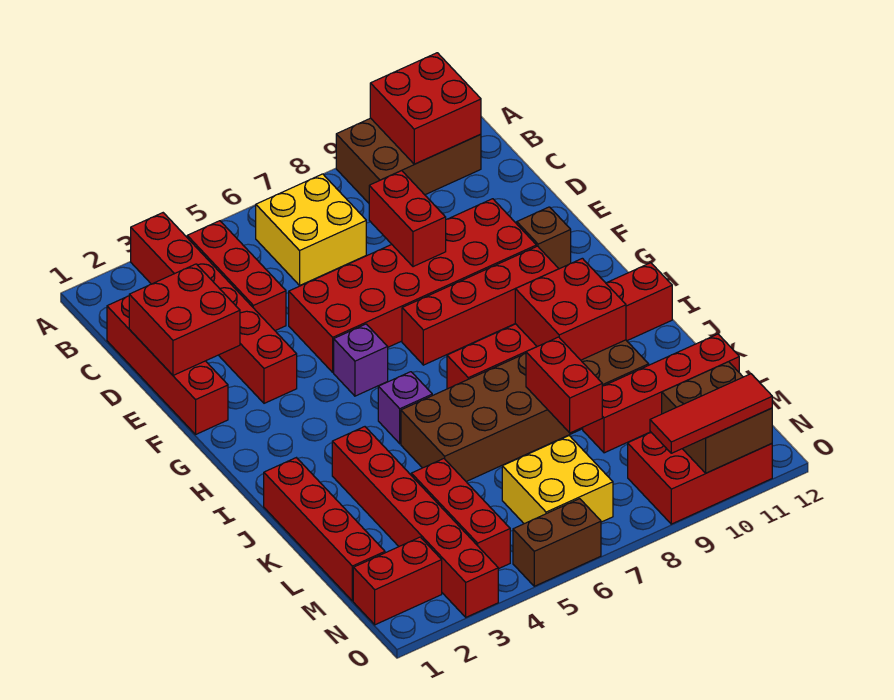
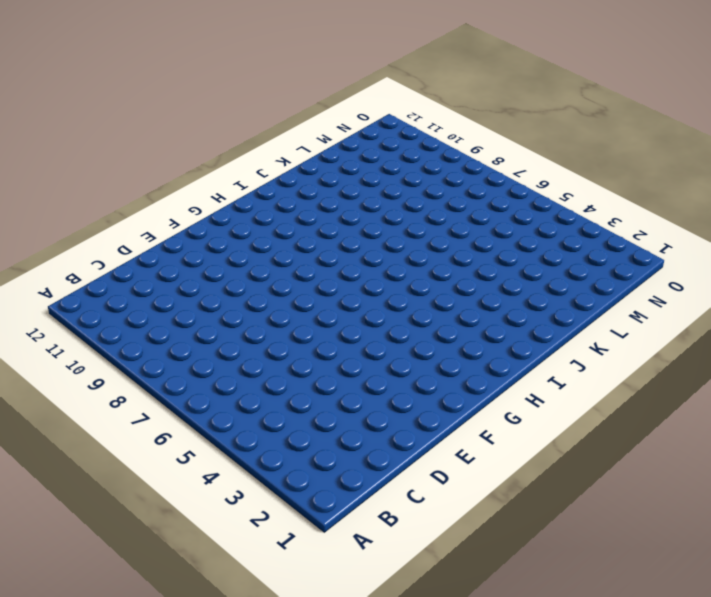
none -> red brick A3:F3 level 1
none -> brown brick A9:B11 level 1
none -> red brick B4:D4 level 1

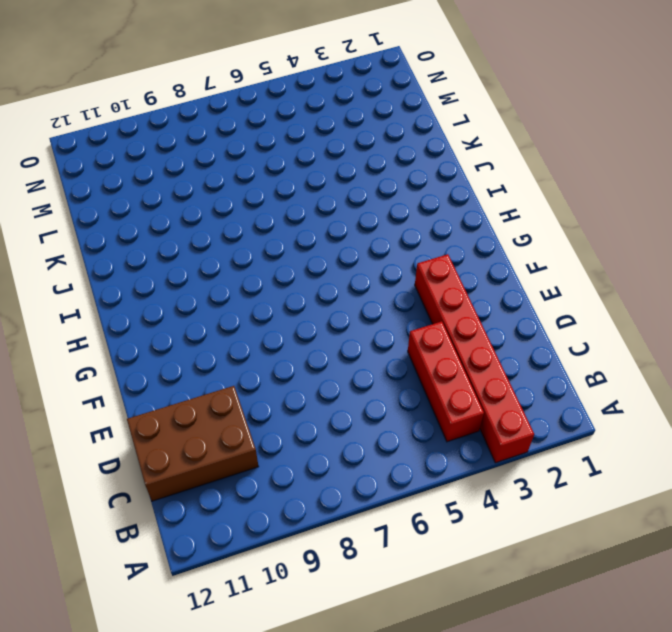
brown brick C10:D12 level 1 -> brown brick A9:B11 level 1
none -> yellow brick B6:C7 level 1
none -> red brick C1:F1 level 1
none -> red brick E5:F10 level 1

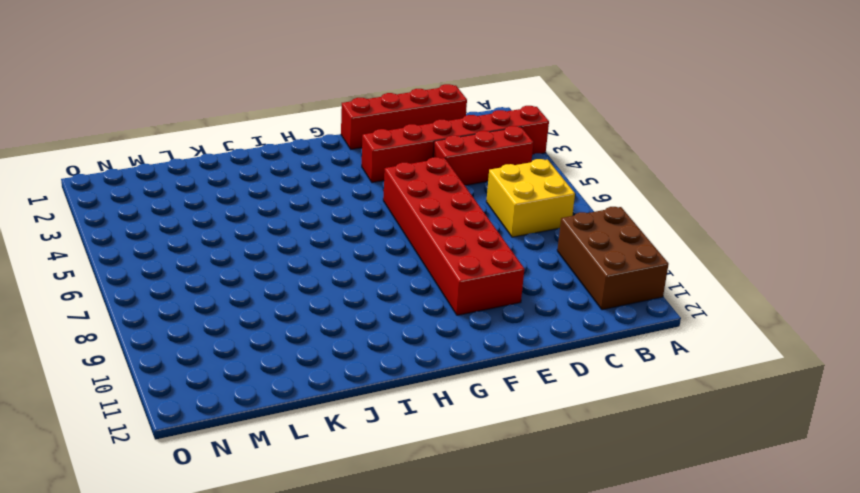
none -> brown brick F11 level 1
none -> purple brick G5 level 1
none -> red brick G7:G10 level 1

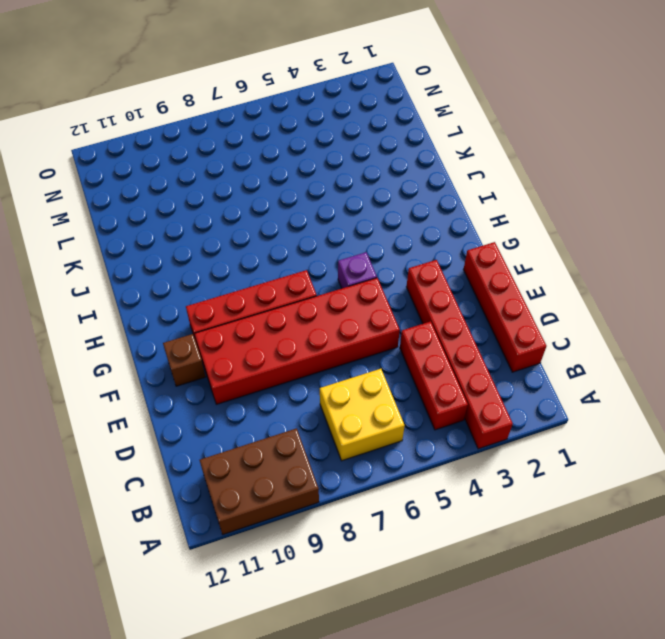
none -> purple brick I5 level 1
none -> red brick I7:I12 level 1
none -> red brick J1:M1 level 1

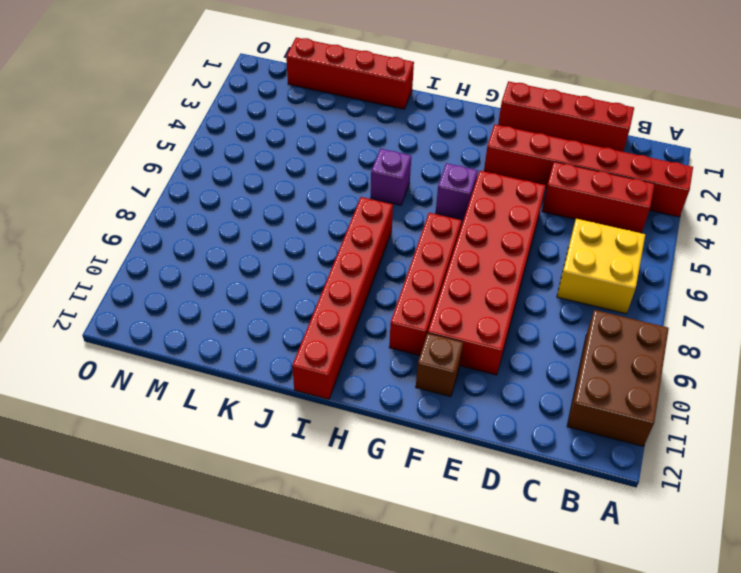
none -> red brick J3:O3 level 1
none -> brown brick J5:K10 level 1
none -> red brick L4:N4 level 1

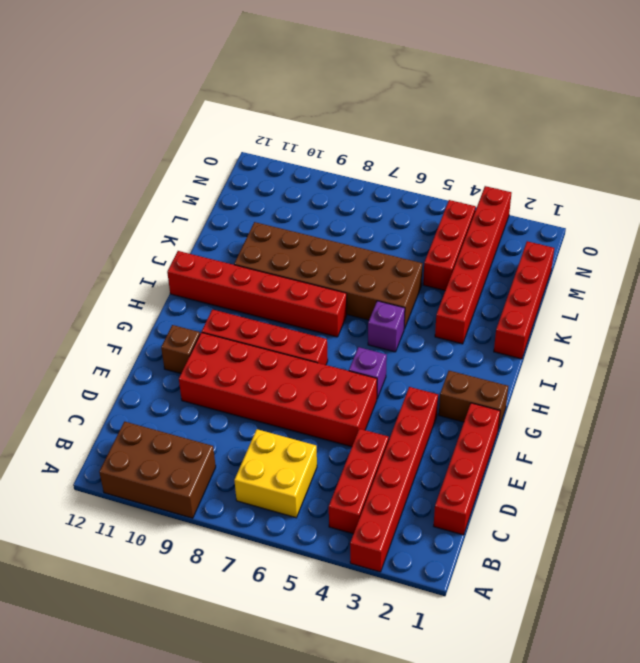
brown brick G1:G2 level 1 -> brown brick O5:O6 level 1
none -> red brick L9:L12 level 1
none -> yellow brick M6:N7 level 1
none -> red brick N1:N2 level 1

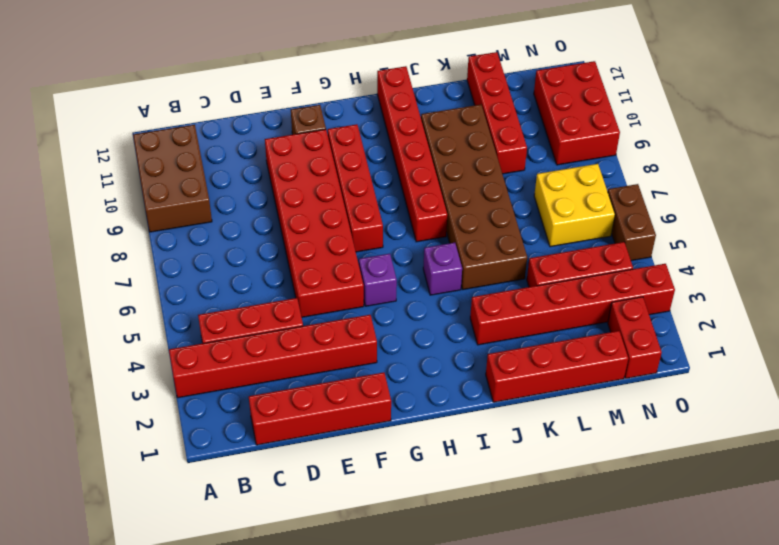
none -> yellow brick B6:C7 level 1
none -> red brick A10:B11 level 2
none -> red brick D1:E2 level 2

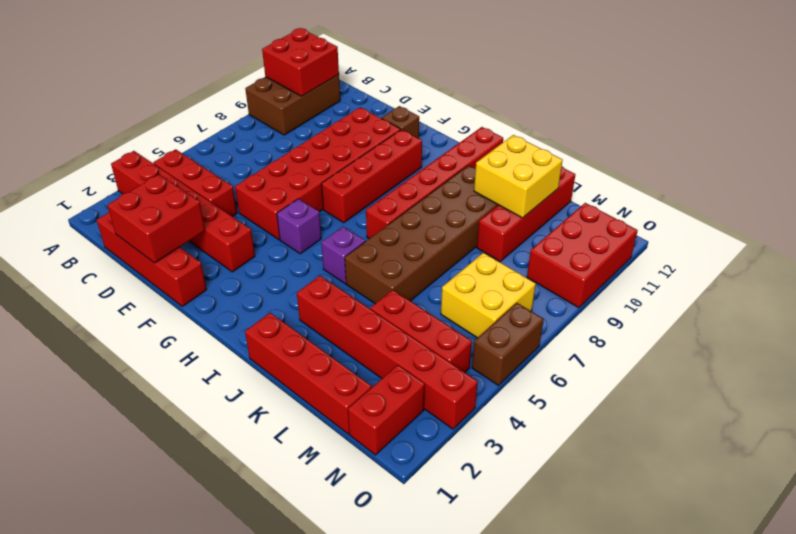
yellow brick K10:L11 level 2 -> yellow brick B6:C7 level 1
none -> red brick D8:E8 level 2
none -> red brick I9:J10 level 2
none -> red brick K8:L8 level 2

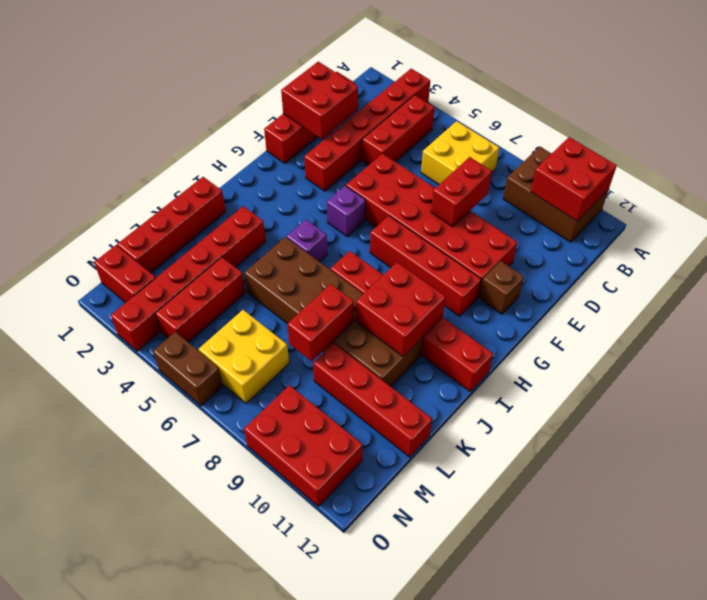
none -> brown brick N10:O11 level 2
none -> red tile O9:O11 level 3

